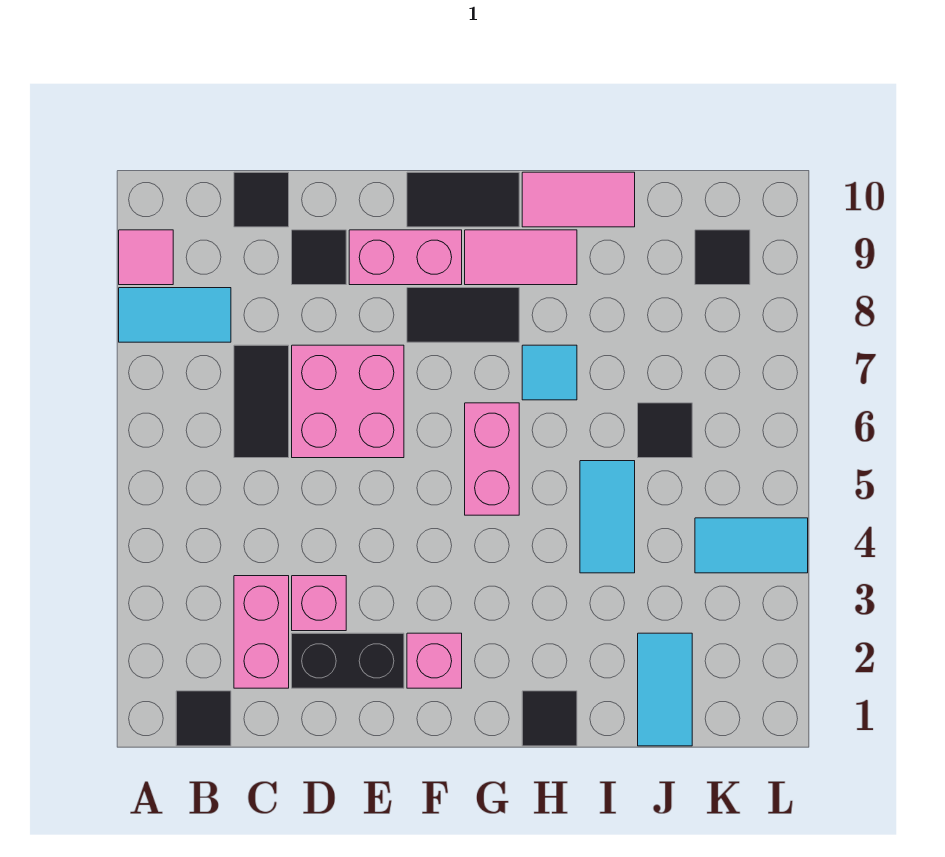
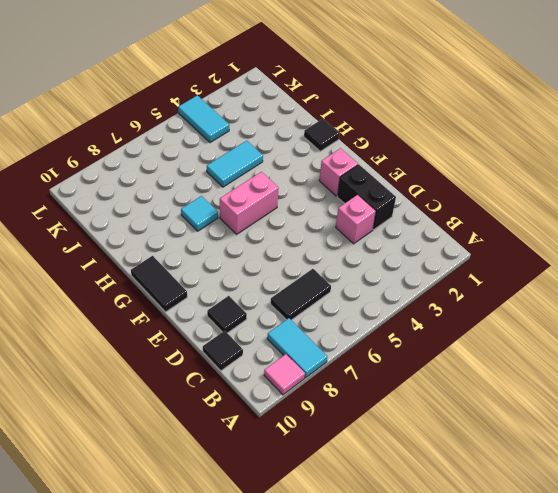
none -> black tile B1 level 1
none -> pink brick C2:C3 level 1
none -> pink brick D6:E7 level 1

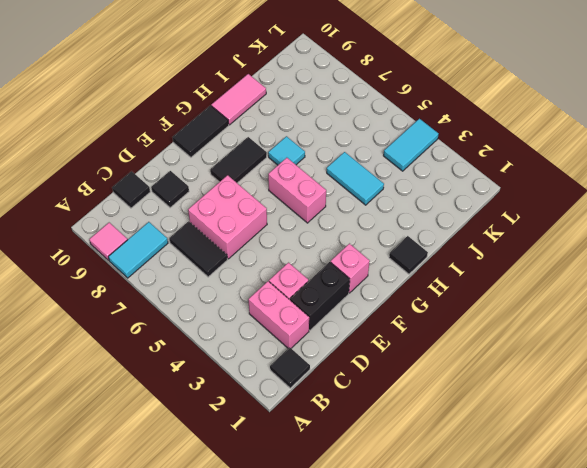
none -> pink brick E9:F9 level 1
none -> pink tile G9:H9 level 1
none -> cyan tile J1:J2 level 1

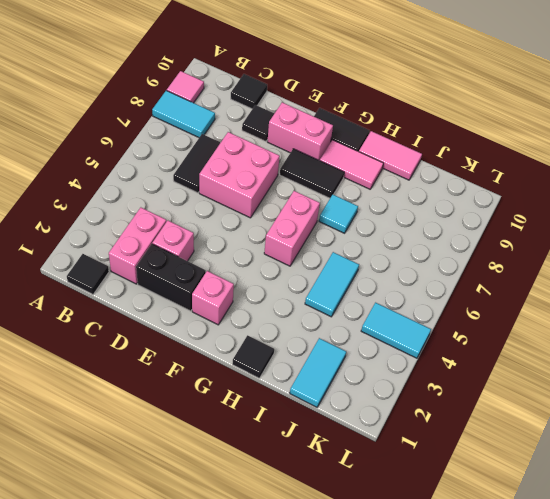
none -> black tile J6 level 1
none -> black tile K9 level 1

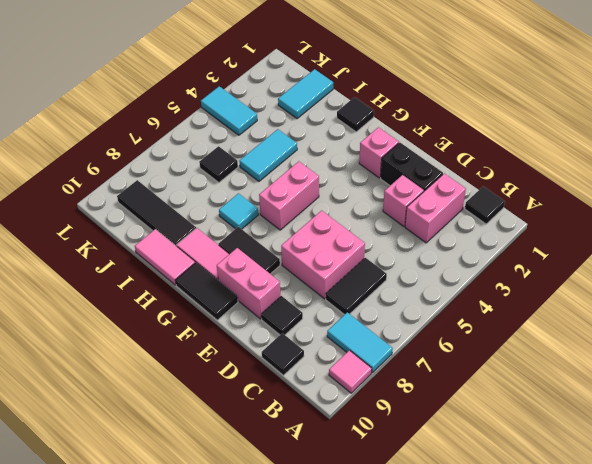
black tile I9:K9 level 1 -> black tile K9 level 1

